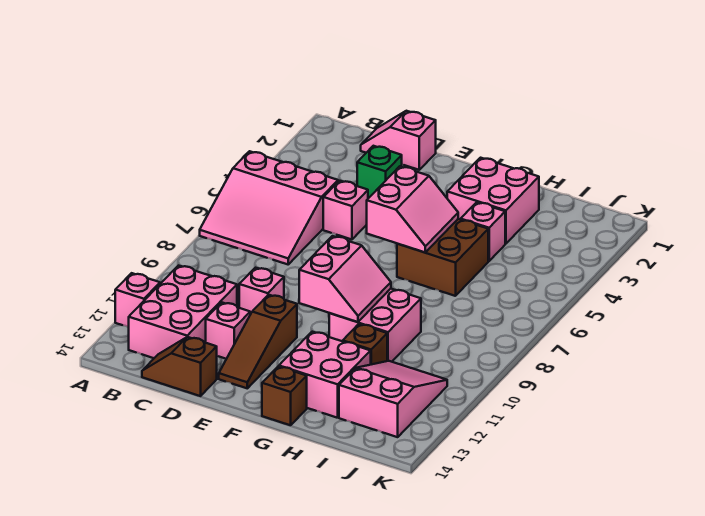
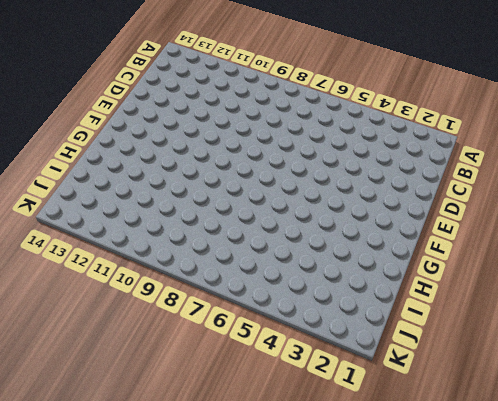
none -> pink slope A5:C7 level 1 top 5
none -> pink brick A12 level 1
none -> pink brick B11:C13 level 1

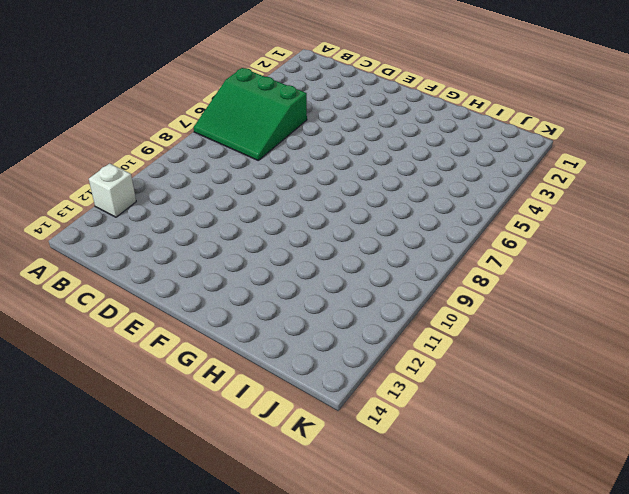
green slope A5:C7 level 1 top 5 -> pink slope A5:C7 level 1 top 5
white brick A12 level 1 -> pink brick A12 level 1
none -> pink brick B11:C13 level 1
none -> pink slope C1:D1 level 1 top D
none -> brown slope C14:D14 level 1 top D

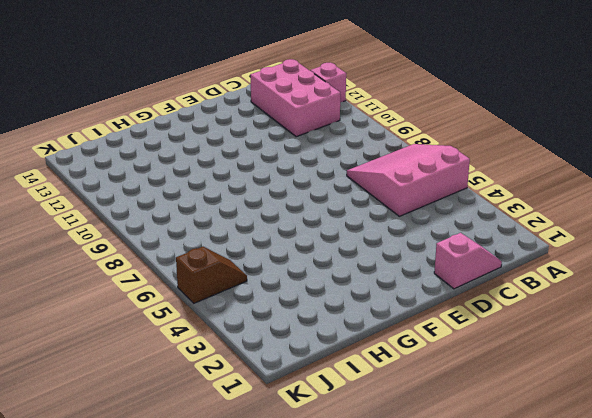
brown slope J5:K5 level 1 top K -> brown slope C14:D14 level 1 top D
none -> green brick D3 level 1
none -> pink brick D5 level 1
none -> pink brick D10 level 1

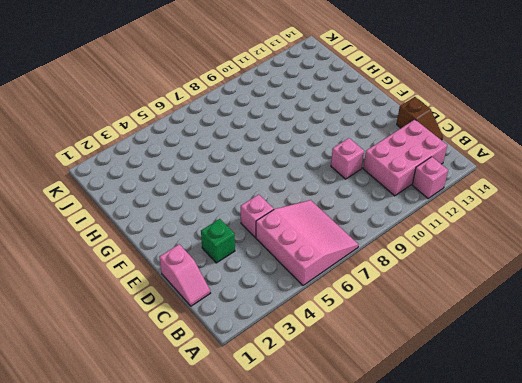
none -> pink brick D12 level 1
none -> brown slope E11:E13 level 1 top 11
none -> pink brick G2:H3 level 1

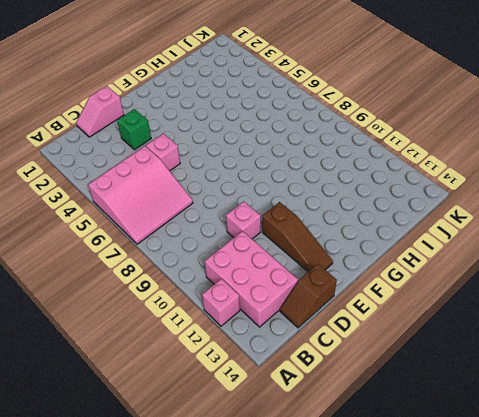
none -> pink brick D12 level 1
none -> pink brick G2:H3 level 1
none -> brown brick G5:H6 level 1

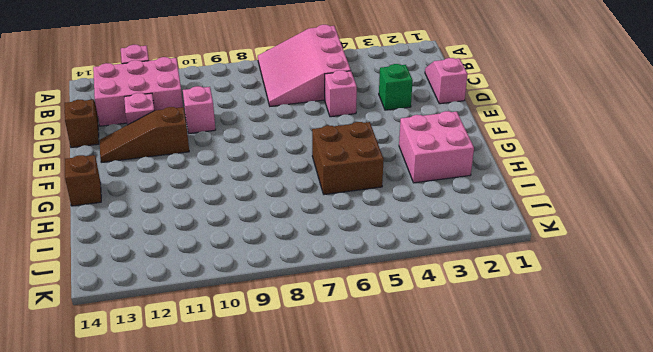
none -> pink brick G9:H10 level 1
none -> pink brick G12:H13 level 1
none -> pink brick H4 level 1

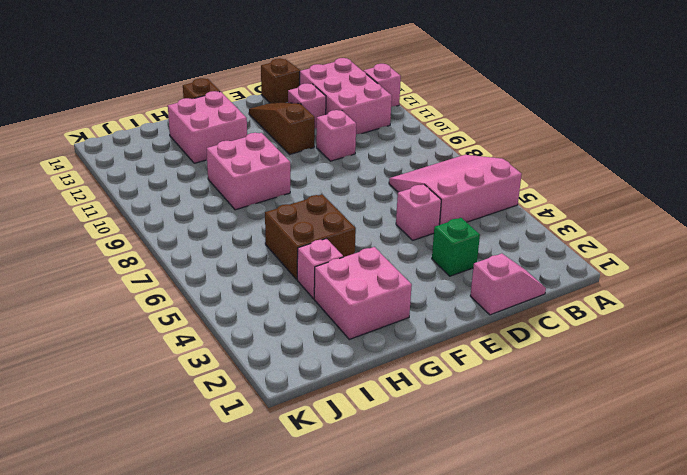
none -> brown brick H11 level 1
none -> pink slope I11:J13 level 1 top 13
none -> pink slope F5:G6 level 2 top F

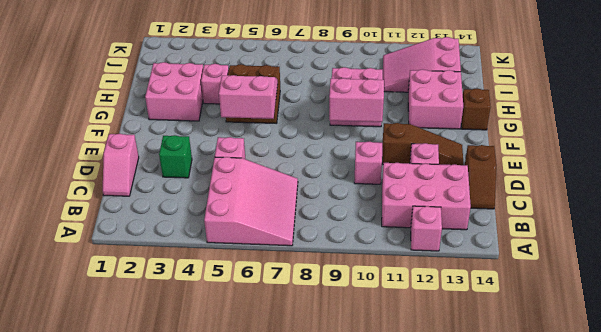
none -> brown brick H11 level 1

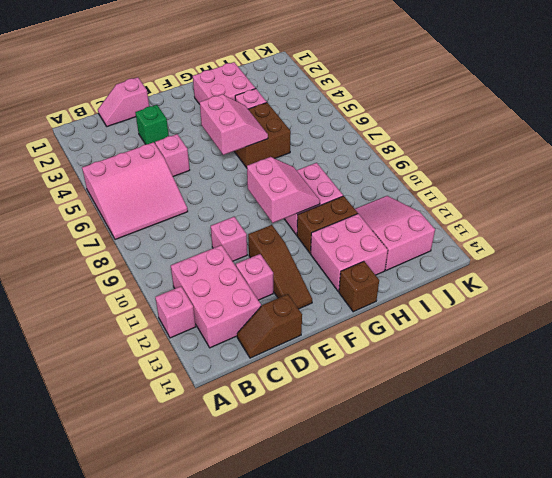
brown brick G11:H11 level 1 -> brown brick H11 level 1

